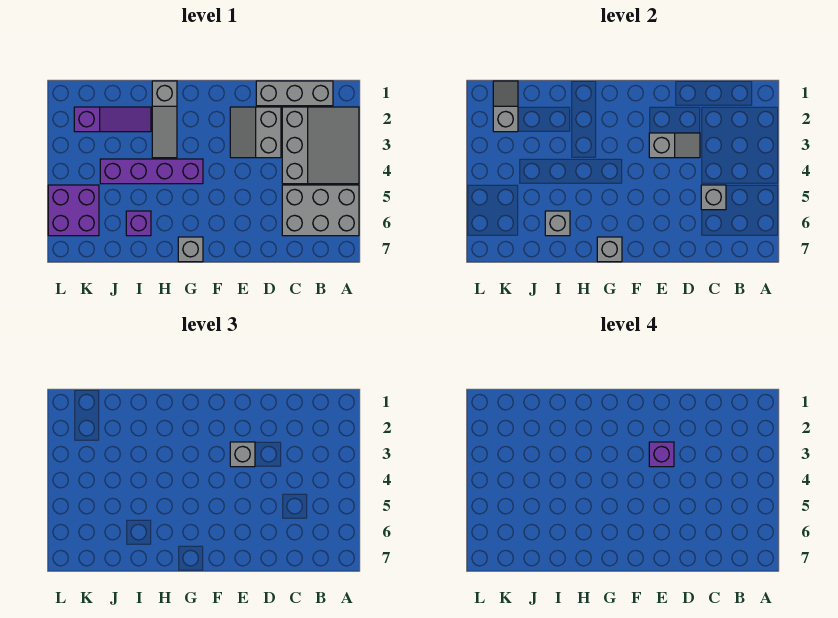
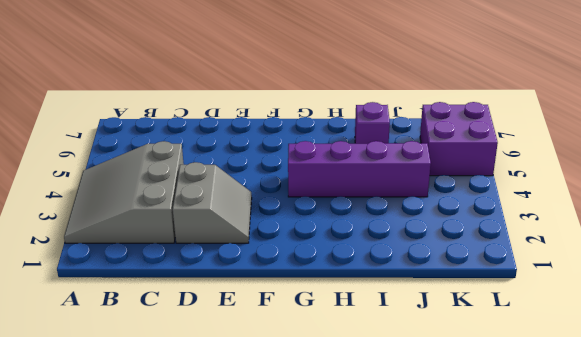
none -> grey brick A5:C6 level 1
none -> grey brick B1:D1 level 1
none -> grey brick G7 level 1

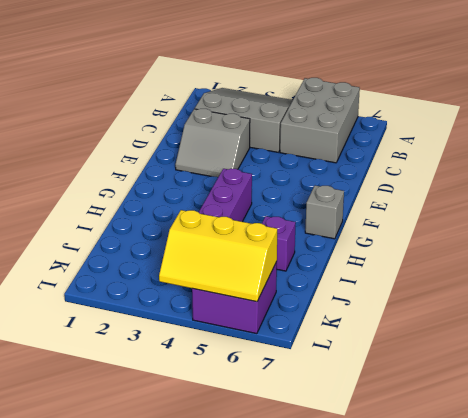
yellow slope K4:L6 level 2 top K -> none
none -> grey brick B1:D1 level 1
none -> grey slope H1:H3 level 1 top 1
none -> purple slope I2:K2 level 1 top K

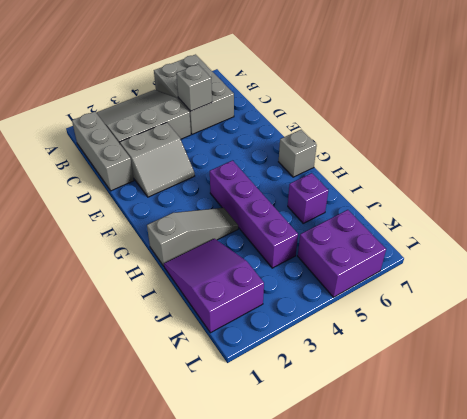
purple slope I1:K2 level 1 top K -> purple slope I2:K2 level 1 top K
none -> grey slope D3:E3 level 2 top E
none -> grey brick G7 level 2
none -> grey brick I6 level 2

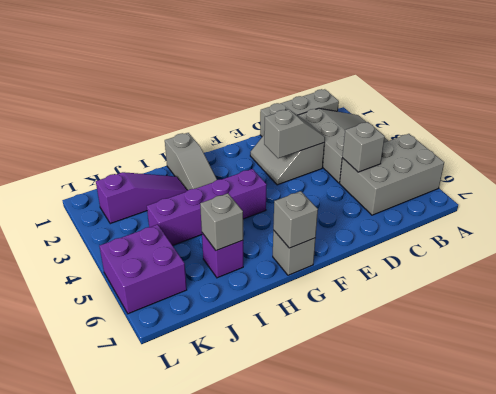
none -> grey slope K1:K2 level 2 top 2
none -> grey brick E3 level 3
none -> purple brick E3 level 4

